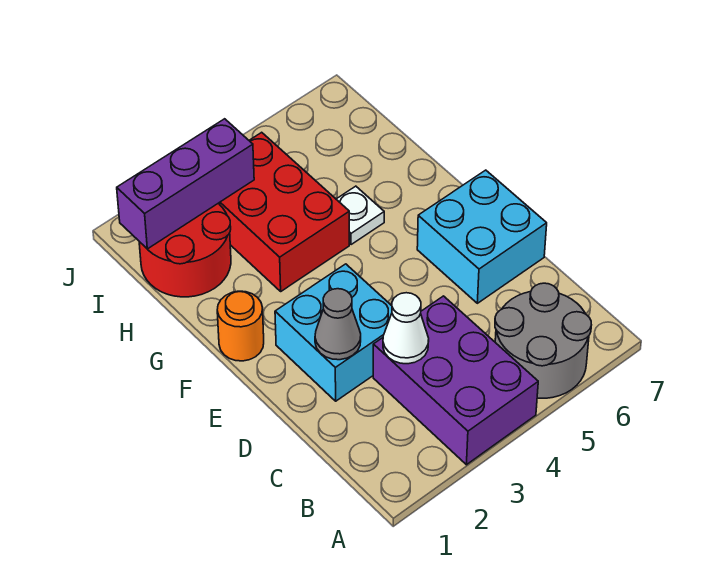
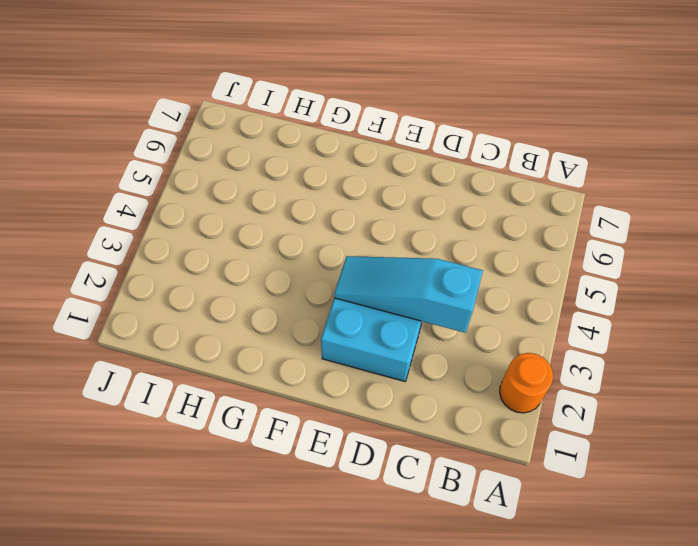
orange round brick A2 level 1 -> orange round brick F1 level 1
cyan slope C3:E3 level 2 top C -> white cone C3 level 2
none -> purple brick A3:C4 level 1
none -> grey round brick A5:B6 level 1

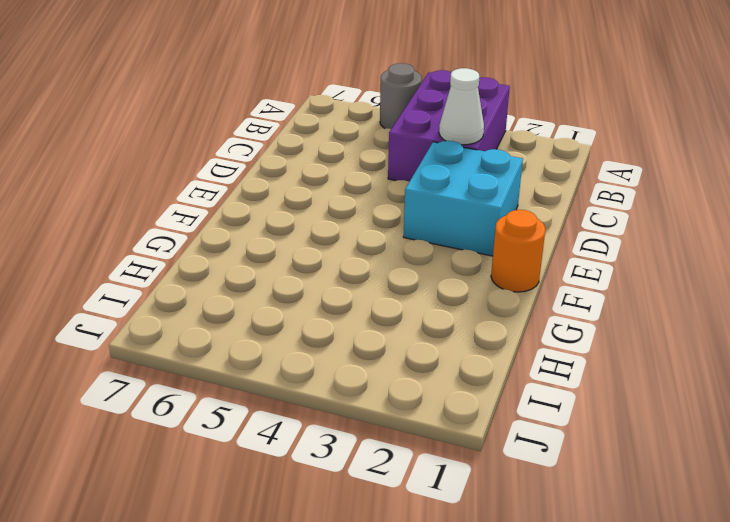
grey round brick A5 level 1 -> grey round brick A5:B6 level 1
none -> cyan brick D6:E7 level 1
none -> red brick G3:I4 level 1

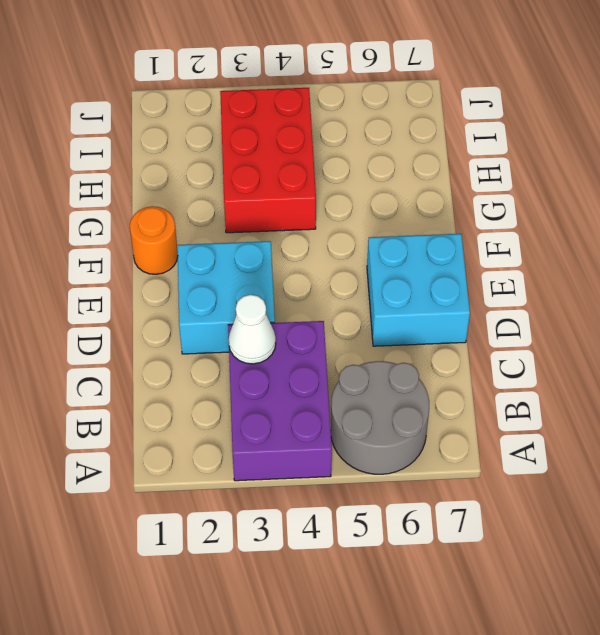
none -> white plate G5 level 1
none -> red round brick H1:I2 level 1

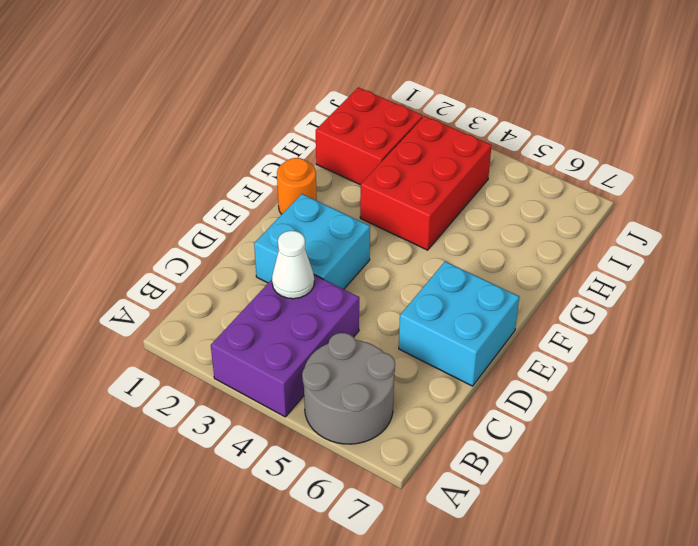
red brick H1:I2 level 1 -> red round brick H1:I2 level 1
none -> white plate G5 level 1
none -> grey cone D2 level 2

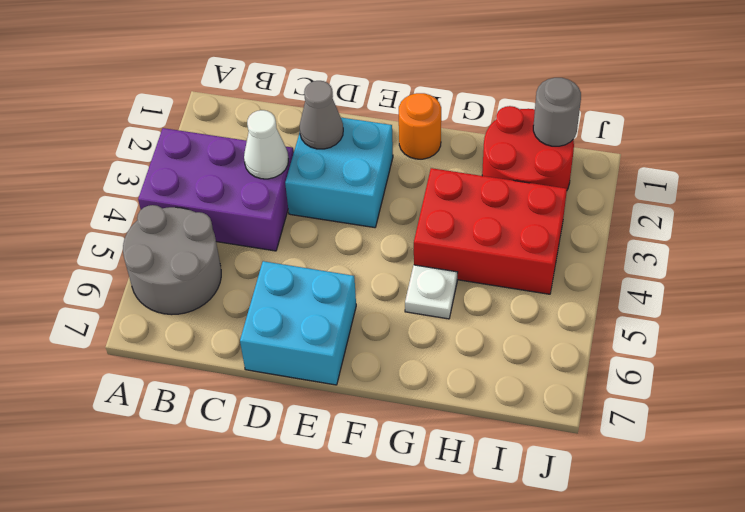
grey round brick I1 level 2 -> purple brick I1:I3 level 2

